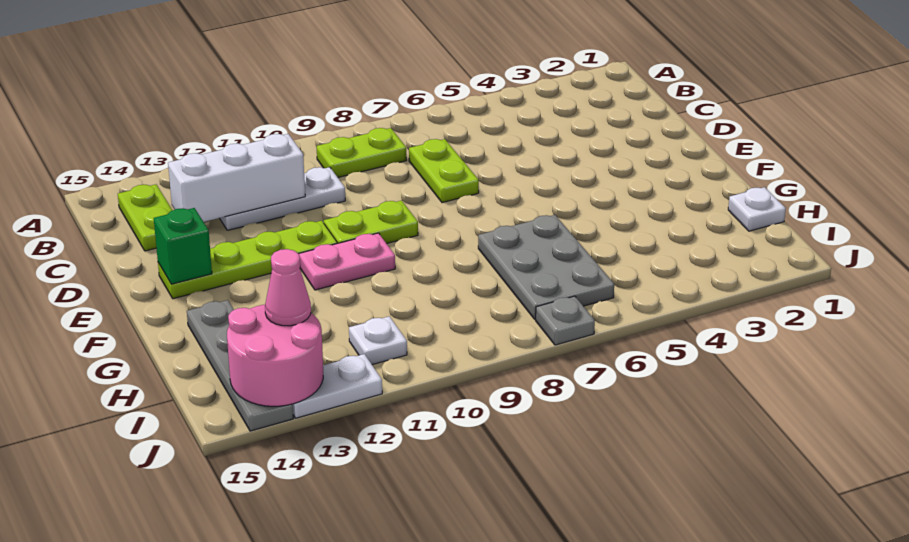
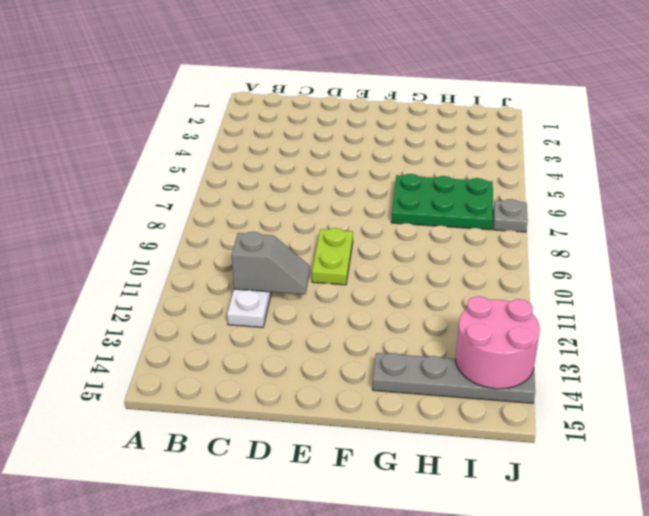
grey slope C11:D11 level 2 top C -> white brick C11:C13 level 2
green plate G6:I7 level 1 -> grey plate G6:I7 level 1
none -> lime plate B8:B9 level 1
none -> lime plate B14:C14 level 1
none -> lime plate C7:D7 level 1

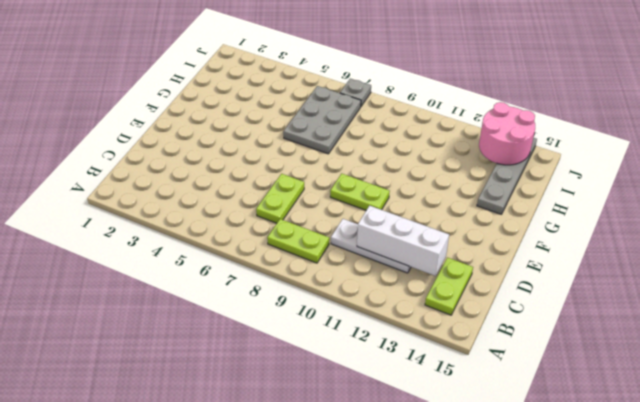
none -> lime plate E11:E14 level 1
none -> pink plate F10:F11 level 1
none -> white plate H1 level 1

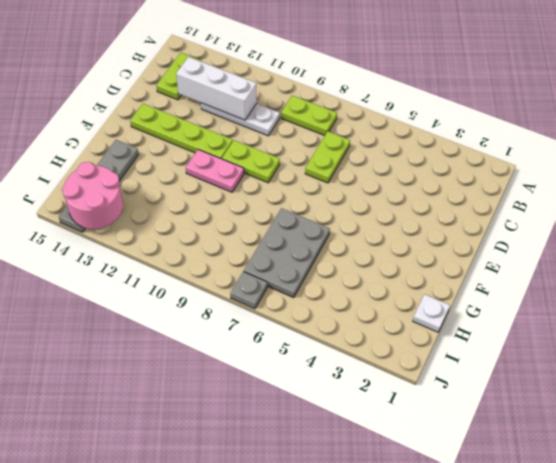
none -> white plate I11 level 1
none -> white plate J12:J13 level 1
none -> green brick E14 level 2

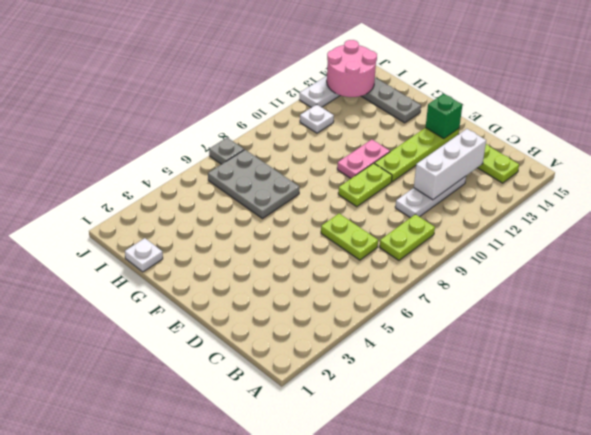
none -> pink cone I13 level 3

